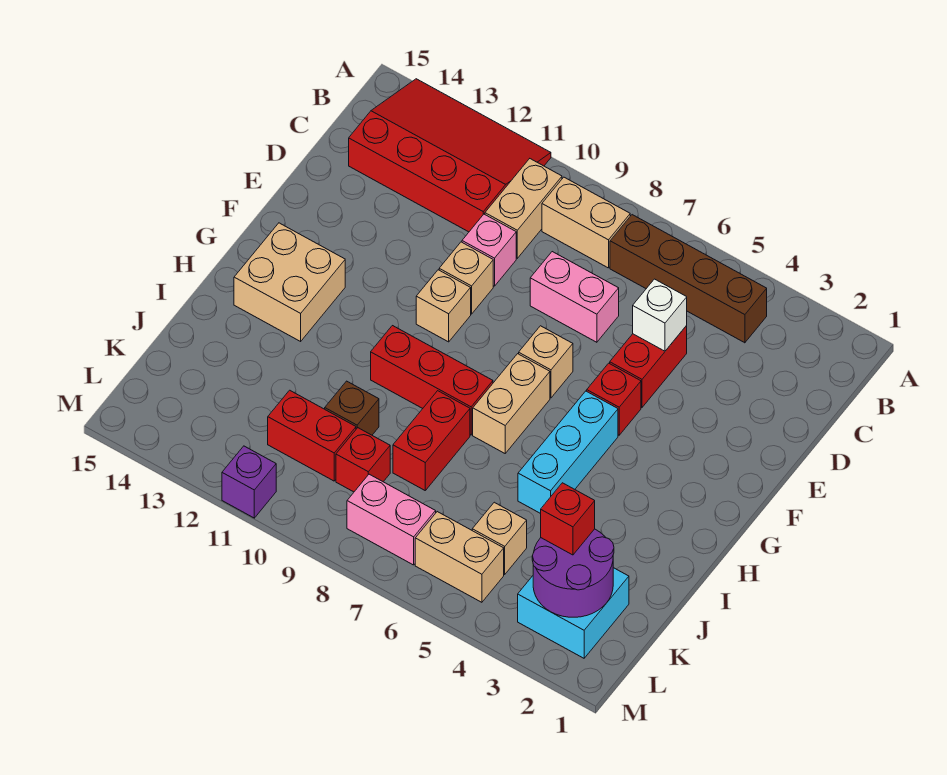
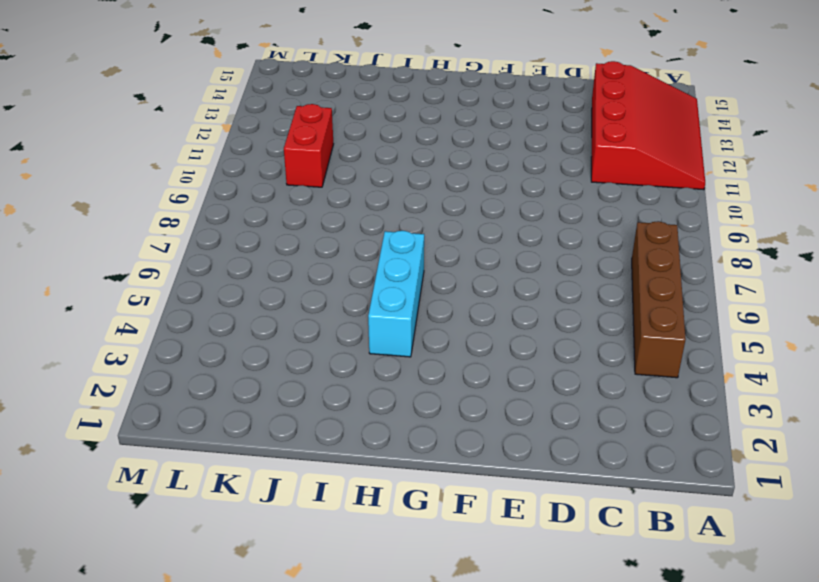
cyan brick H4:H6 level 1 -> cyan brick G5:I5 level 1
none -> tan brick B8:B9 level 1
none -> tan brick B10:C10 level 1
none -> red brick D5:E5 level 1

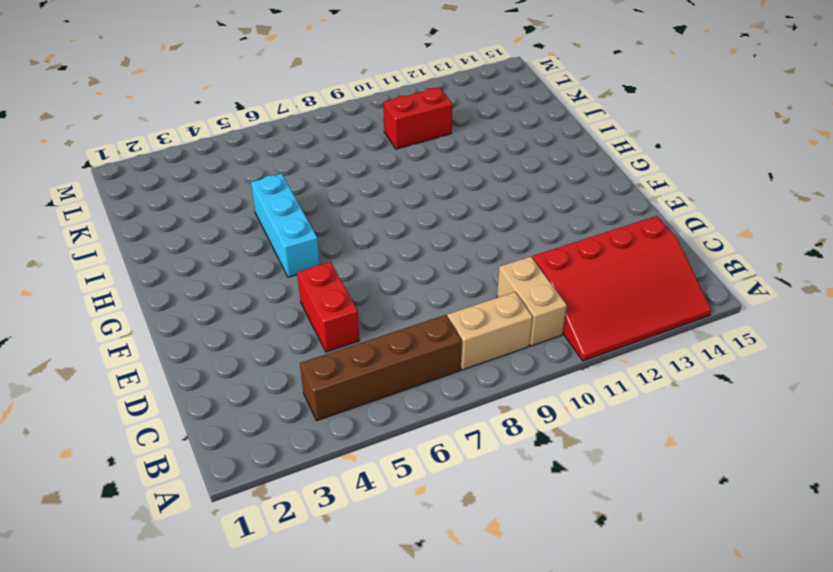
none -> pink brick D7:D8 level 1
none -> pink brick D10 level 1
none -> tan brick E10 level 1

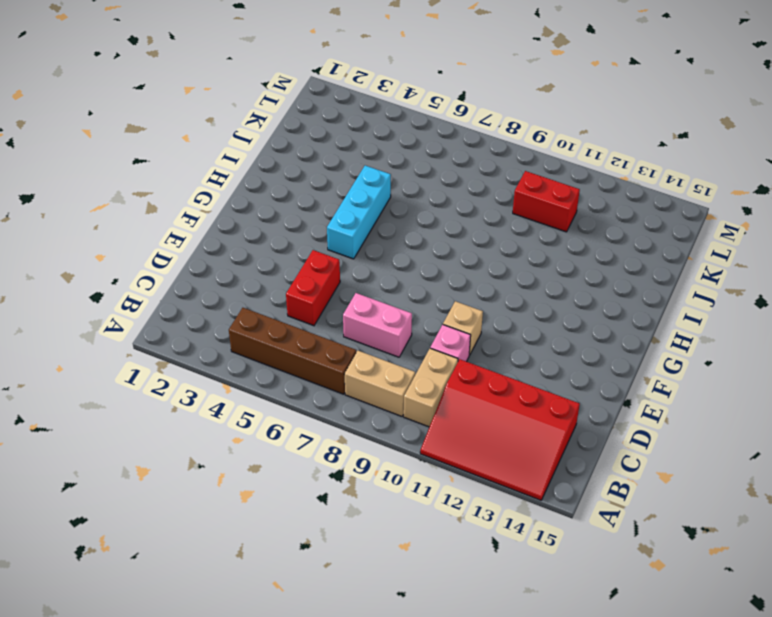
none -> red brick F5 level 1
none -> tan brick F7 level 1
none -> tan brick F10 level 1

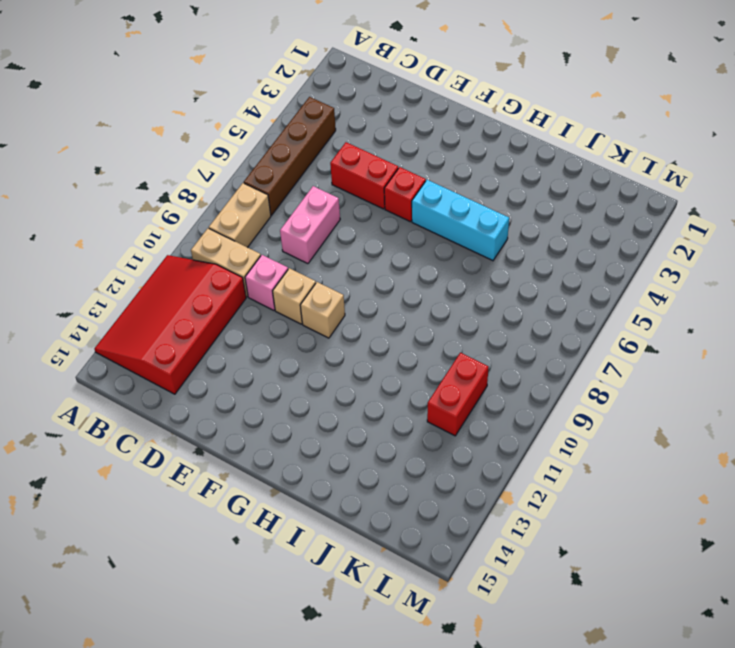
none -> tan brick F7 level 1
none -> tan brick G7:H7 level 1
none -> tan brick G13:H14 level 1

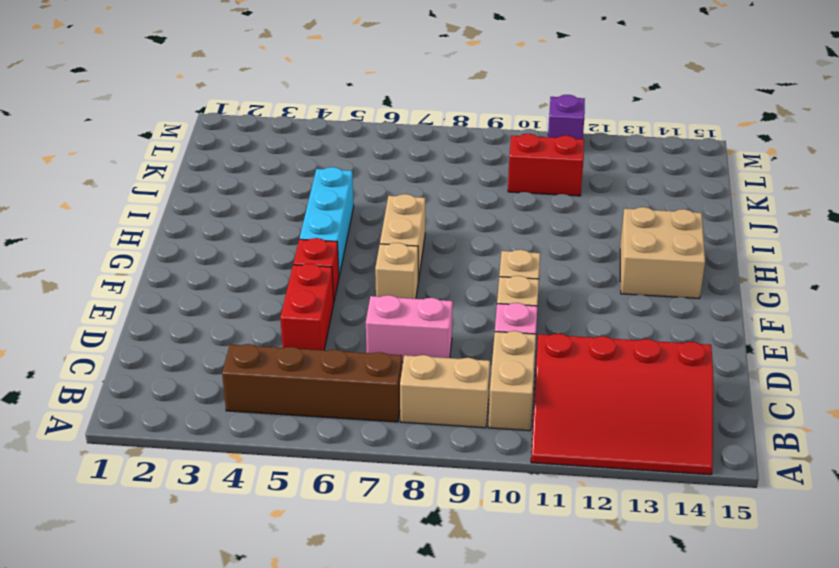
none -> red brick H8:H10 level 1
none -> red brick I8:J8 level 1
none -> brown brick J10 level 1

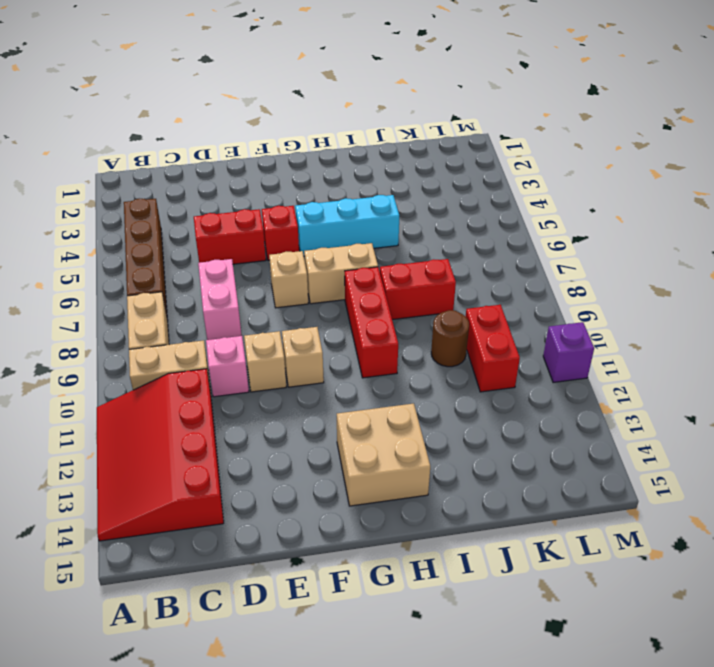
brown round brick J10 level 1 -> brown brick J10 level 1
none -> cyan brick K2:L3 level 1
none -> tan brick K5 level 1
none -> red brick K9 level 1

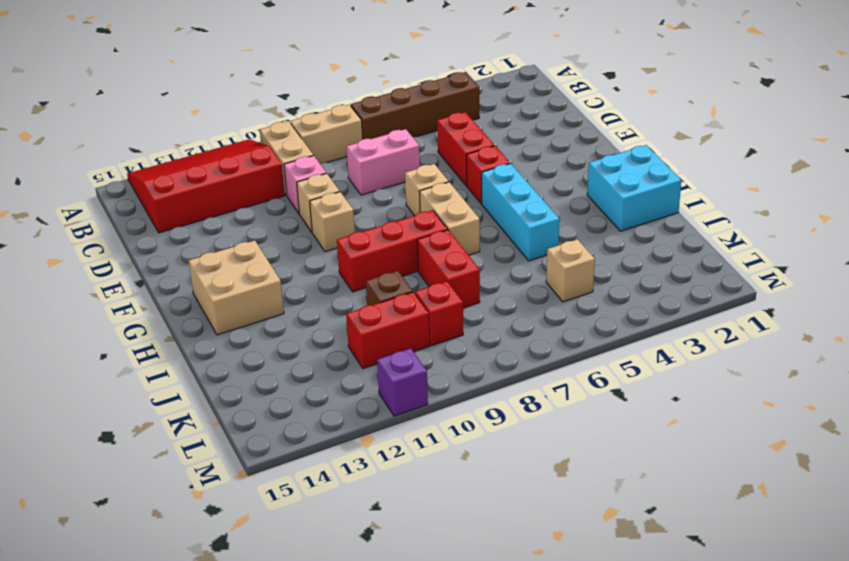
cyan brick H1:I2 level 1 -> cyan brick K2:L3 level 1
none -> tan brick L5:L6 level 1
none -> pink brick L7:L8 level 1
none -> white brick D5 level 2

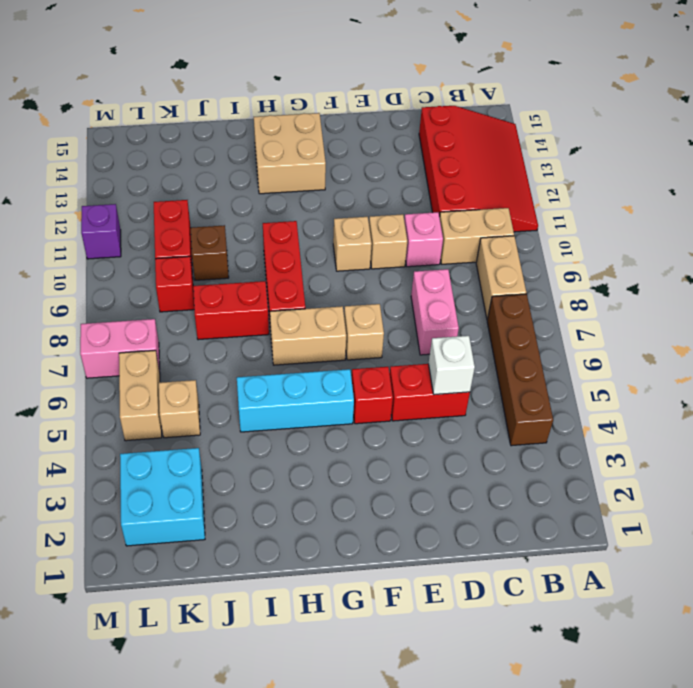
pink brick L7:M7 level 1 -> pink brick L7:L8 level 1
none -> purple round brick K2:L3 level 2
none -> red brick K3 level 3

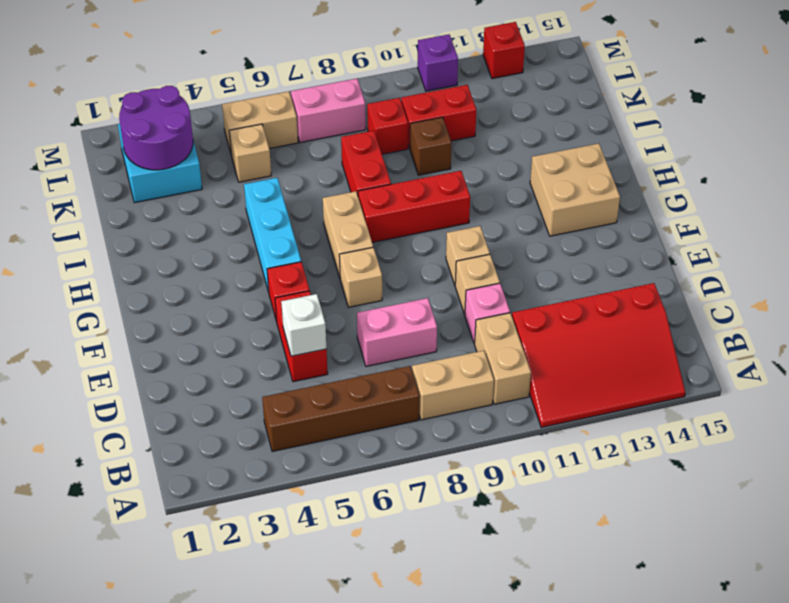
red brick M13 level 1 -> red brick K3 level 3

